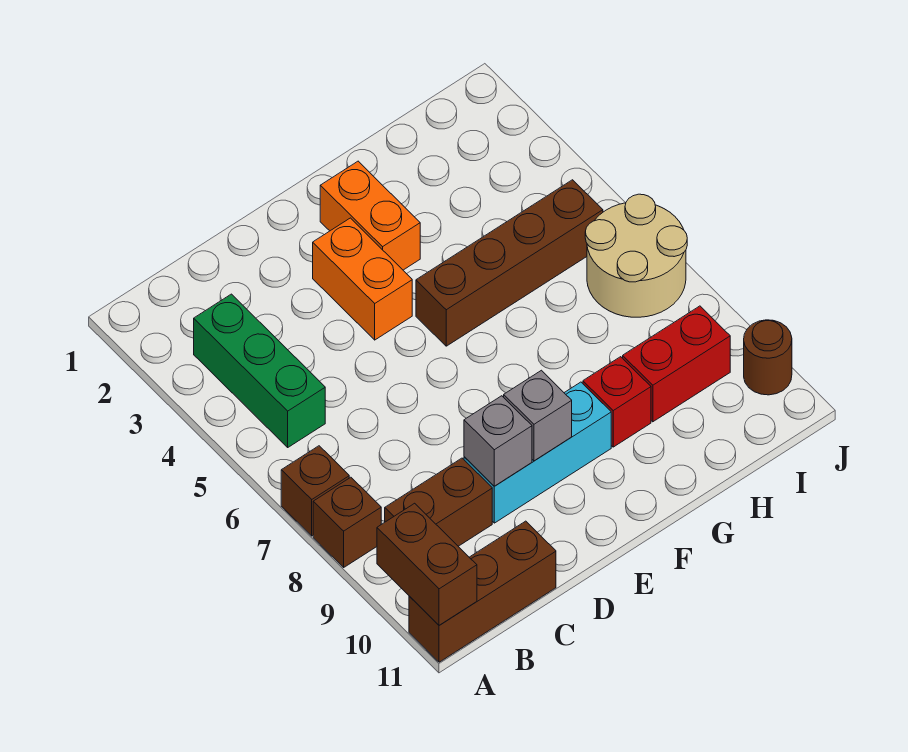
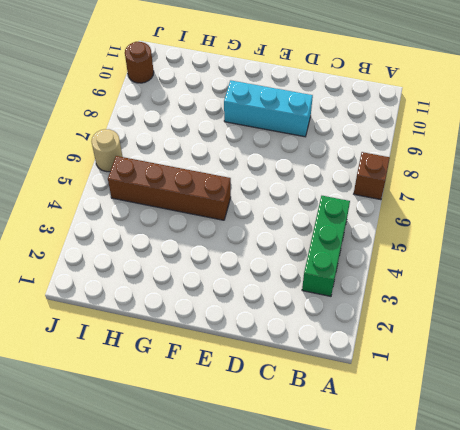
tan round brick J6 level 1 -> tan round brick I6:J7 level 1
none -> brown brick A8 level 1
none -> brown brick A11:C11 level 1
none -> brown brick B9:C9 level 1

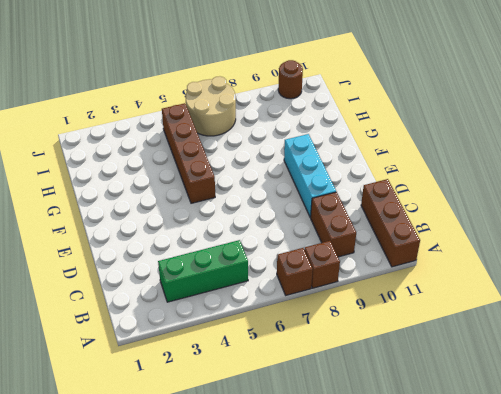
none -> orange brick E3:E4 level 1
none -> orange brick F2:F3 level 1
none -> red brick G9 level 1

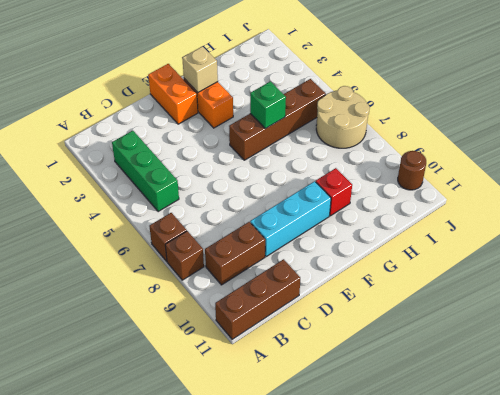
orange brick E1:E2 level 1 -> orange brick E3:E4 level 1
tan brick F2 level 2 -> none
green brick G5 level 2 -> none
none -> red brick H9:I9 level 1
none -> brown brick A10:A11 level 2
none -> grey brick D9 level 2

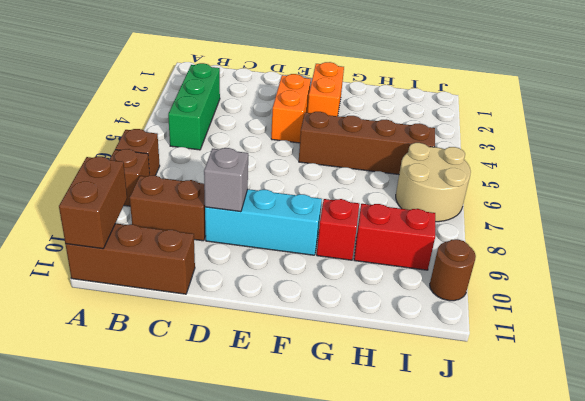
none -> grey brick E9 level 2

